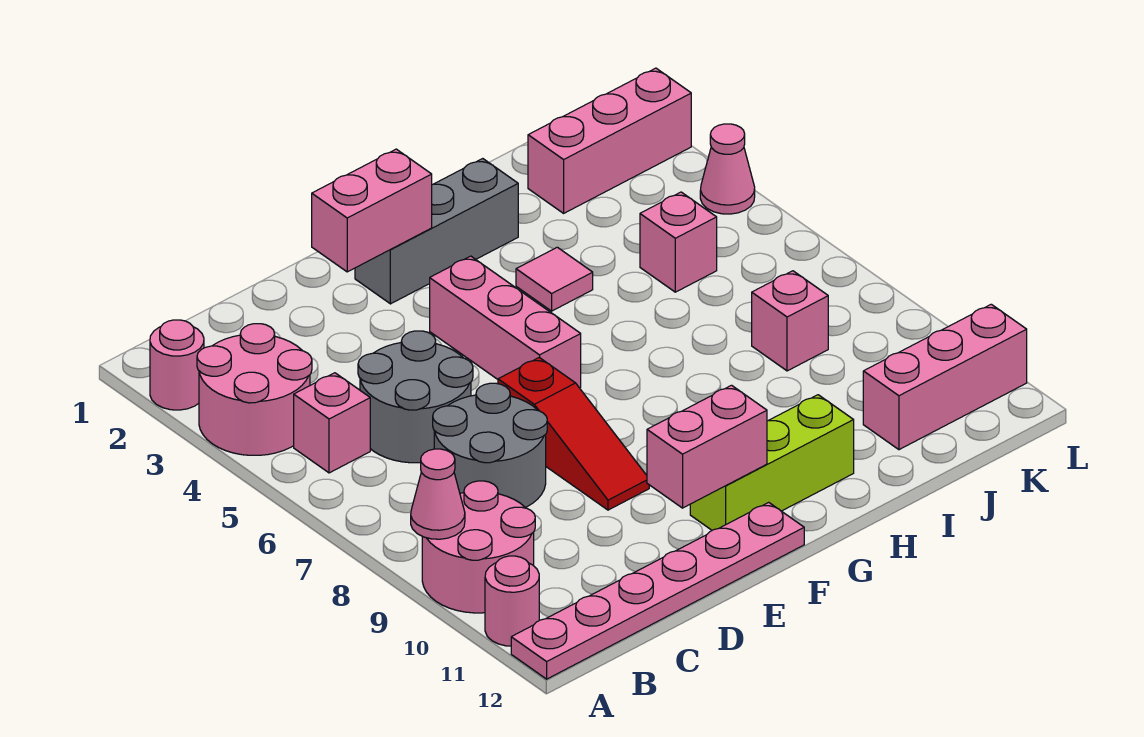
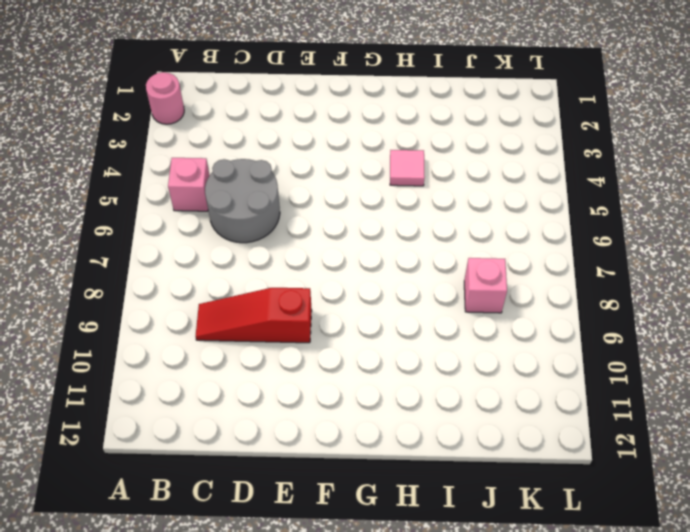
red slope C9:E9 level 1 top E -> red slope E7:E9 level 1 top 7
none -> pink round brick A3:B4 level 1
none -> pink round brick A9:B10 level 1
none -> pink round brick A11 level 1

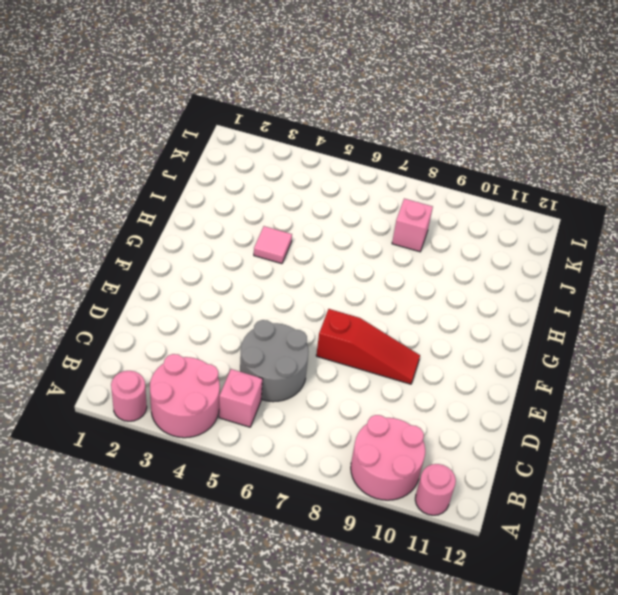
none -> pink plate A12:F12 level 1
none -> grey round brick C7:D8 level 1
none -> grey brick F2:H2 level 1

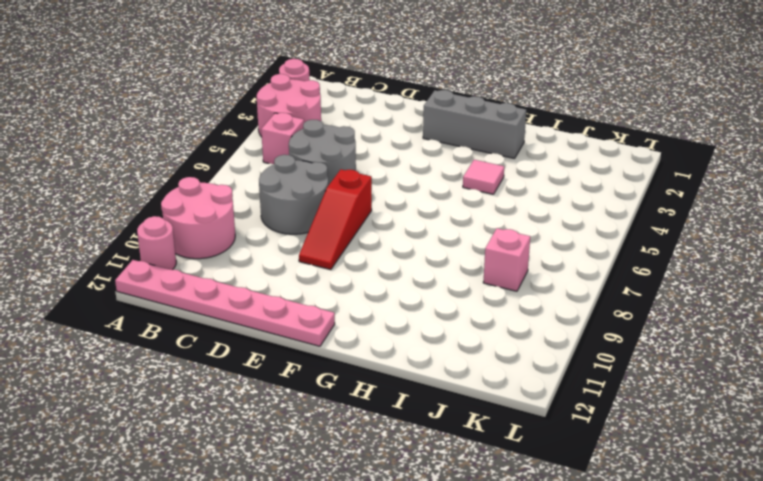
none -> pink brick F4:F6 level 1
none -> lime brick F11:H11 level 1
none -> pink brick J2:L2 level 1

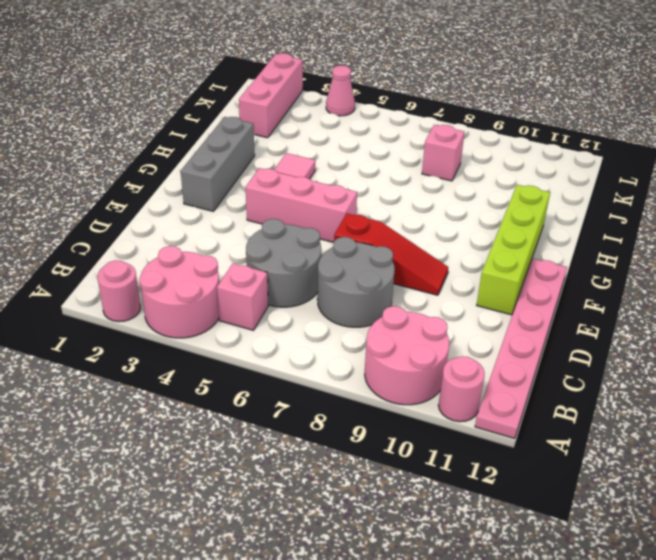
lime brick E11:H11 level 1 -> lime brick F11:H11 level 1
none -> pink brick J5 level 1
none -> pink brick J11:L11 level 1
none -> pink cone A9 level 2

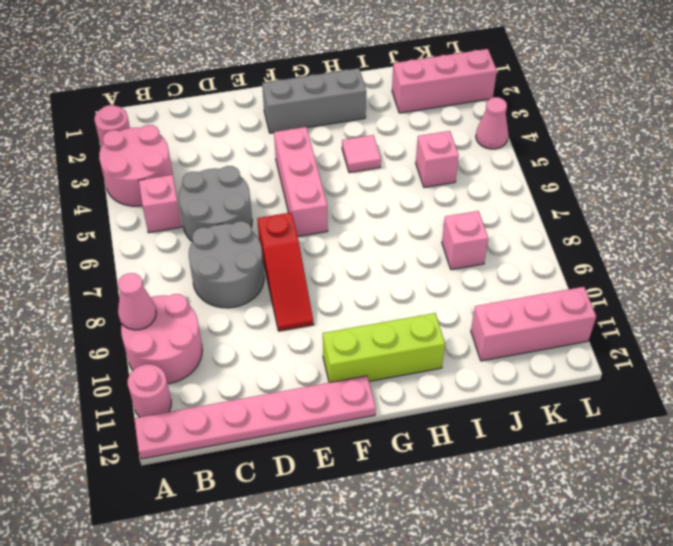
none -> pink brick E2:F2 level 2
none -> pink brick E11:F11 level 2

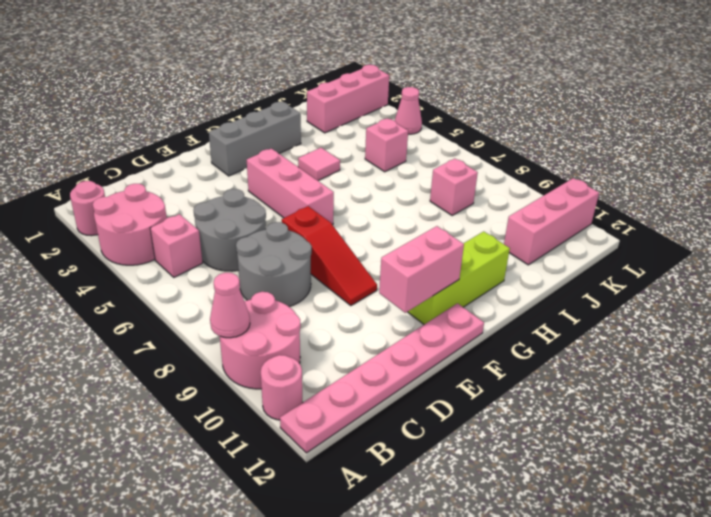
none -> pink brick E2:F2 level 2

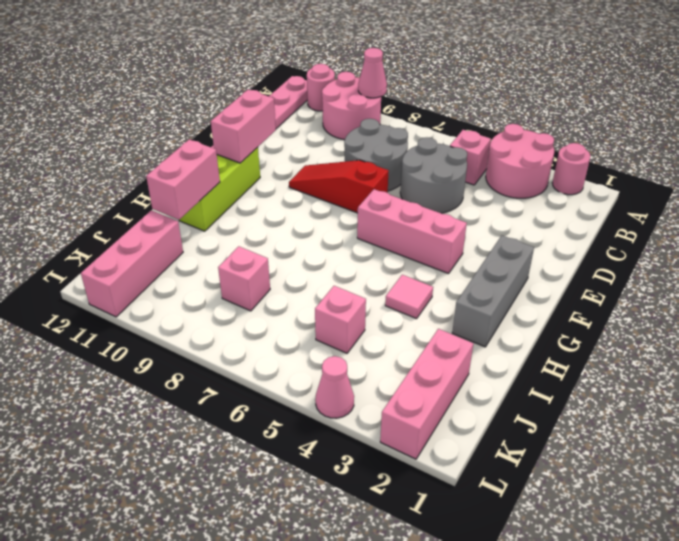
pink brick H11:I11 level 2 -> pink brick E2:F2 level 2

